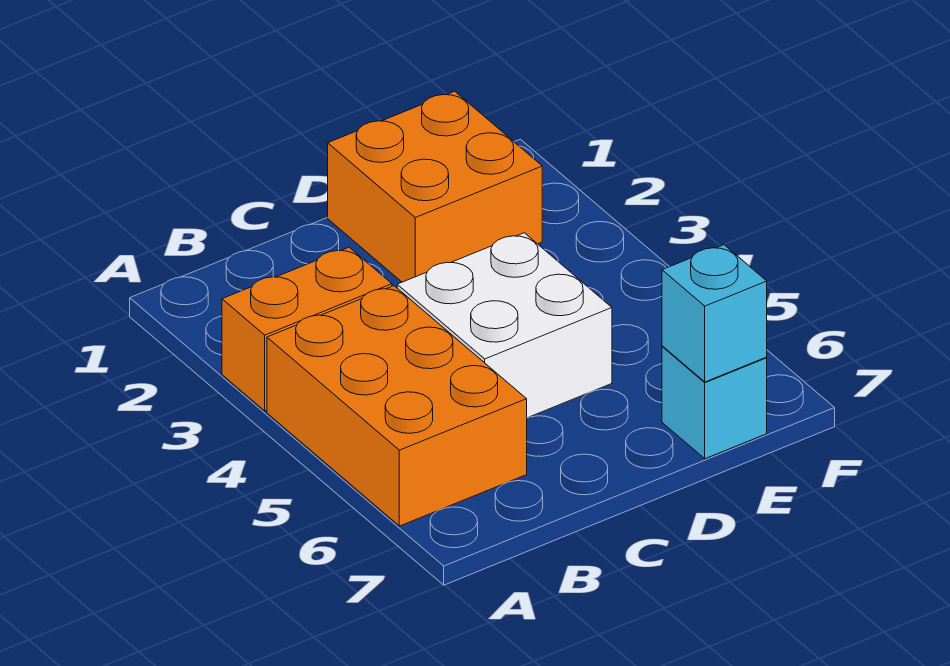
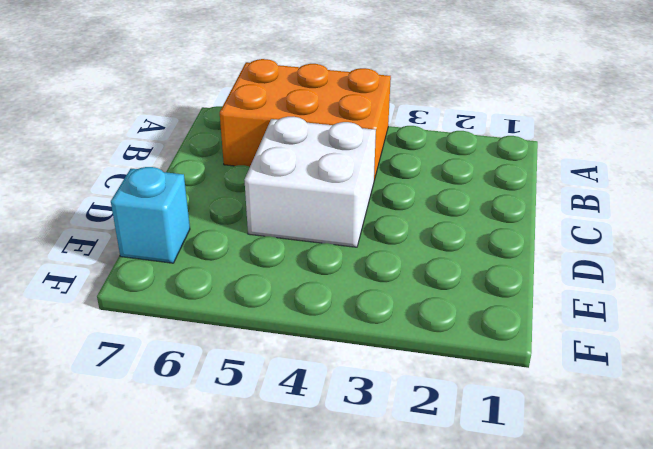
none -> orange brick A3:B3 level 1
none -> orange brick D1:E2 level 1

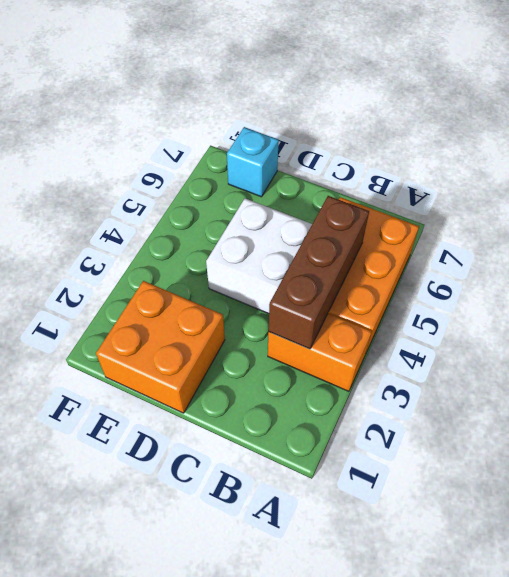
brown brick B3:B5 level 2 -> none
none -> cyan brick E7 level 2

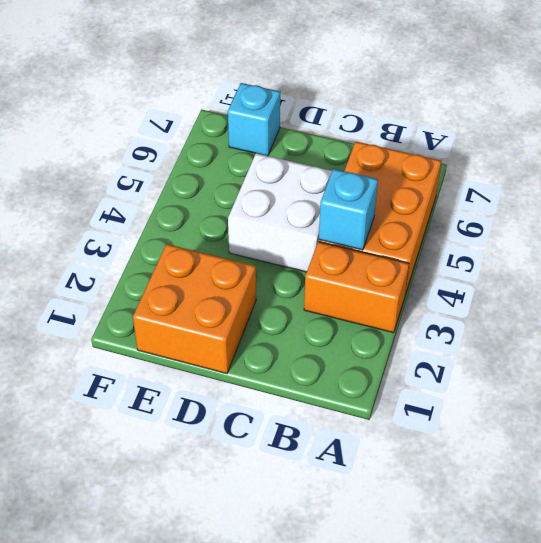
cyan brick B4 level 2 -> cyan brick E7 level 2

